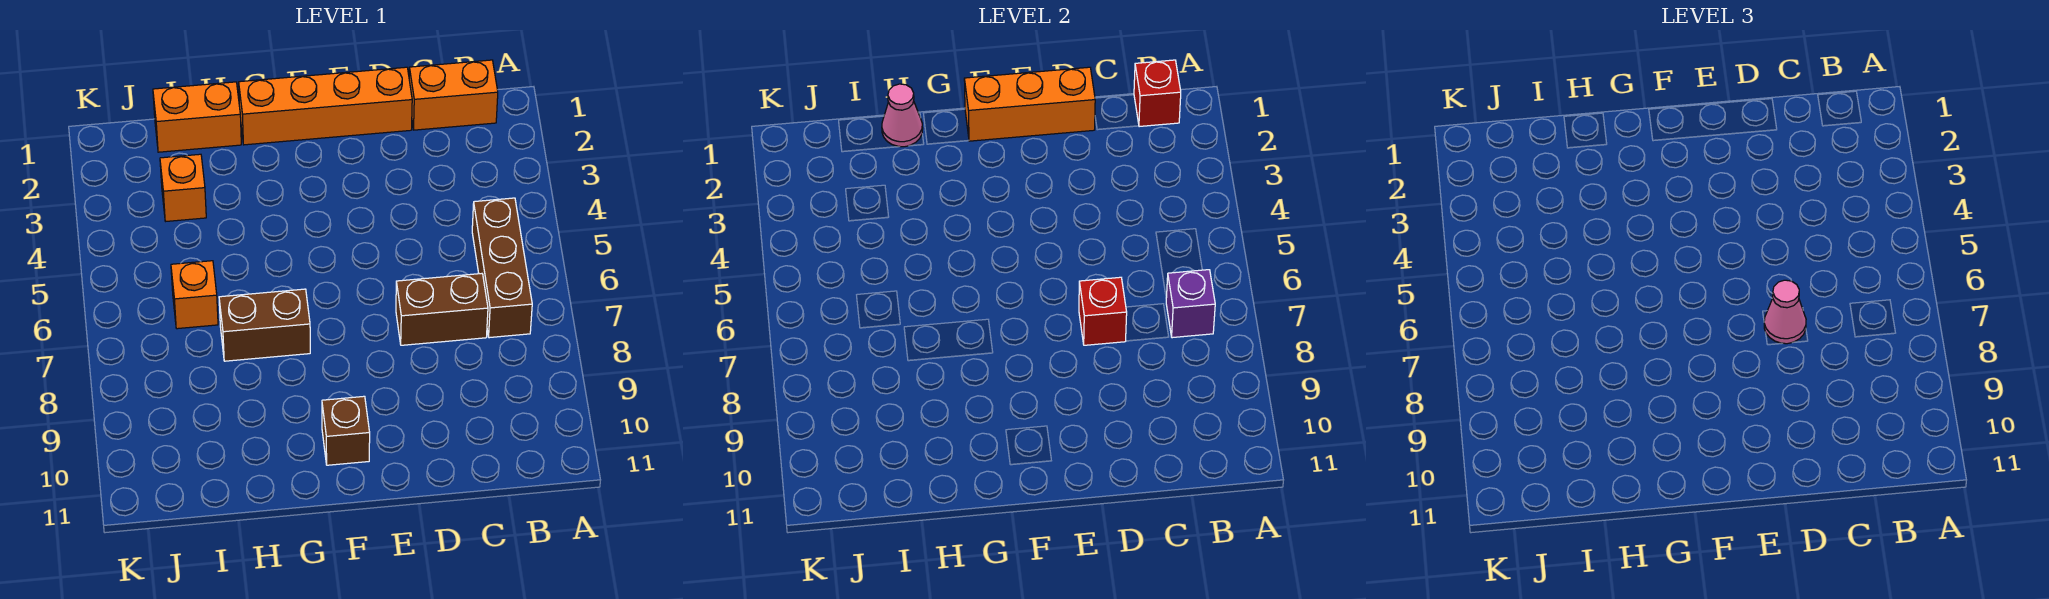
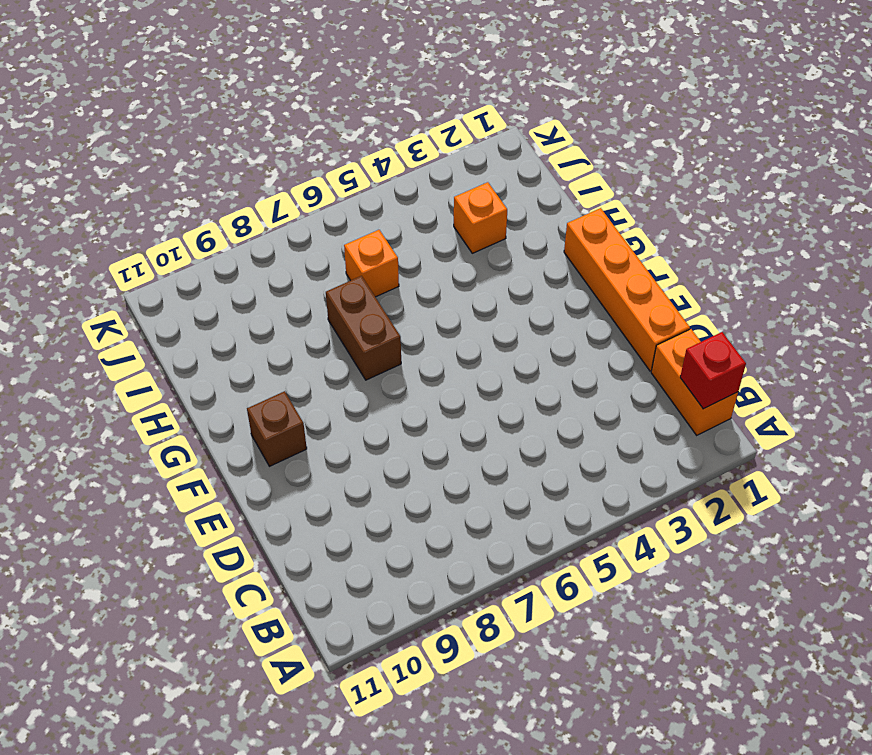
none -> brown brick B5:B7 level 1
none -> brown brick C7:D7 level 1
none -> orange brick H1:I1 level 1

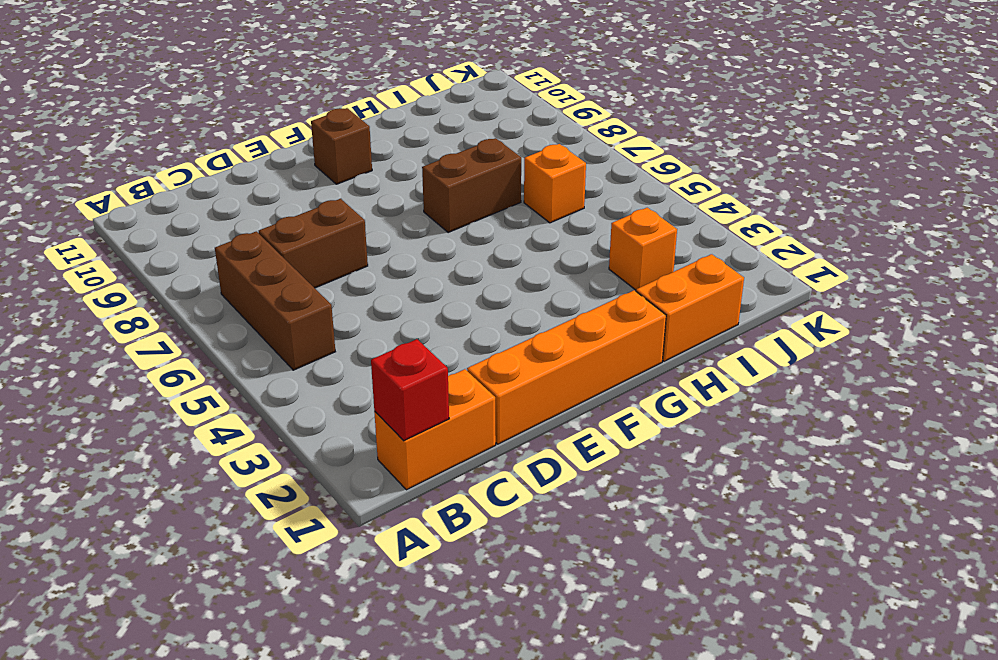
none -> purple brick B7 level 2
none -> orange brick D1:F1 level 2
none -> red brick D7 level 2

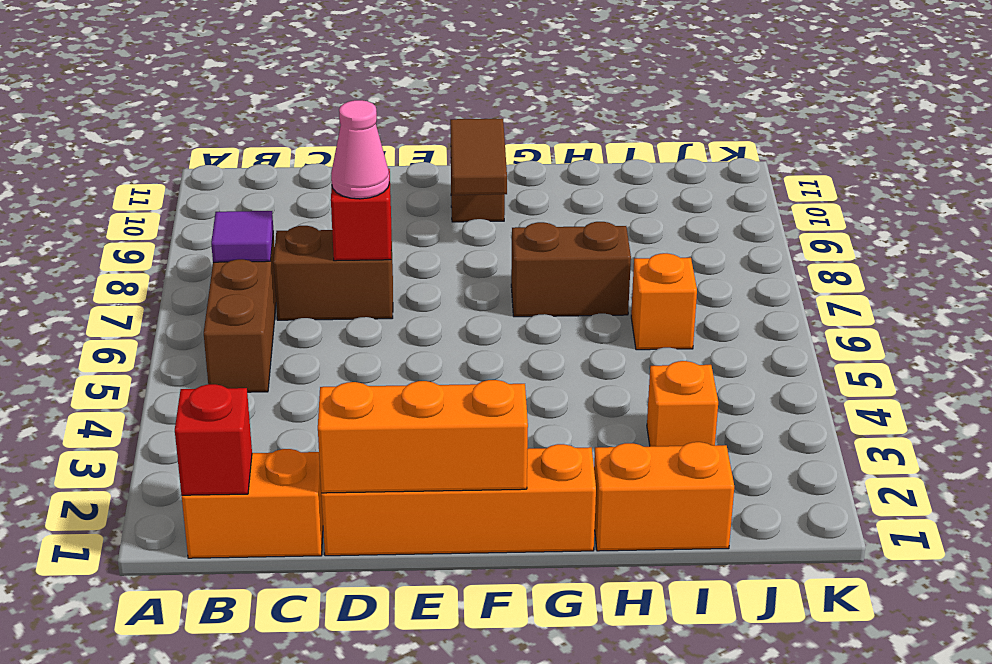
purple tile B7 level 2 -> purple brick B7 level 2
brown tile F9:F10 level 2 -> none
none -> pink cone H1 level 2

